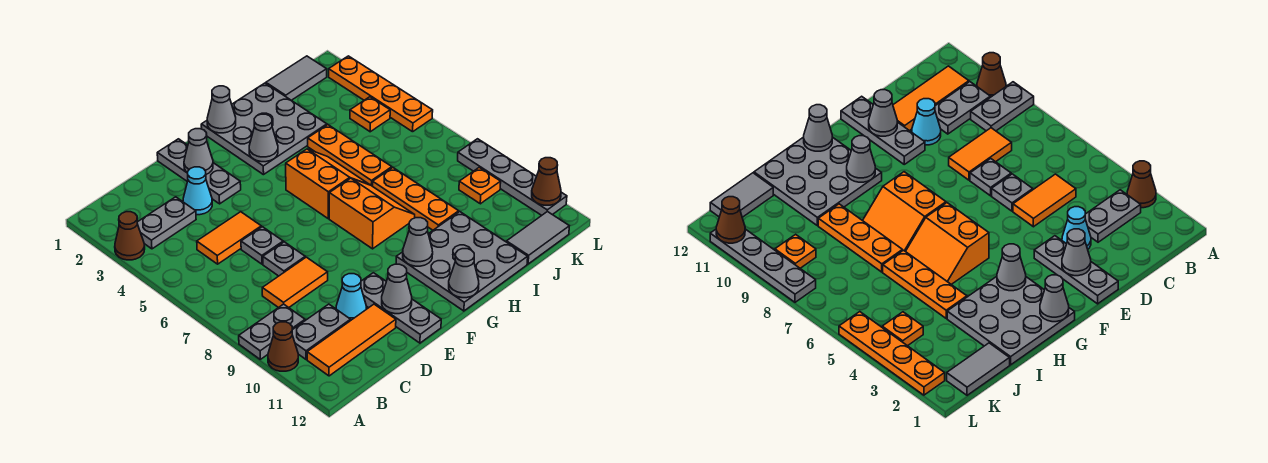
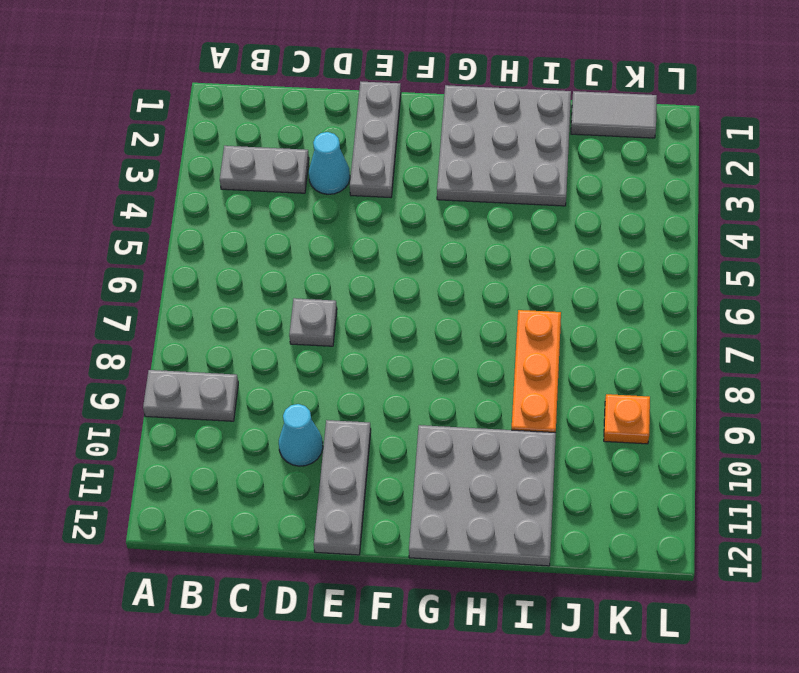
none -> brown cone A3 level 1
none -> brown cone A10 level 1
none -> grey plate B10:C10 level 1
none -> orange tile B11:D11 level 1

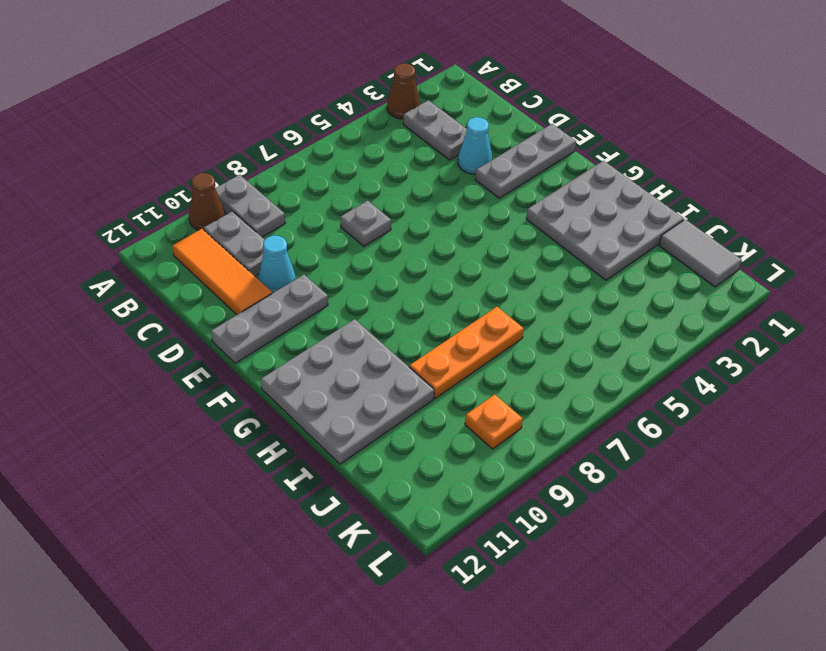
none -> orange tile C5:D5 level 1
none -> orange tile C8:D8 level 1
none -> grey plate D6 level 1
none -> orange slope G5:H6 level 1 top G

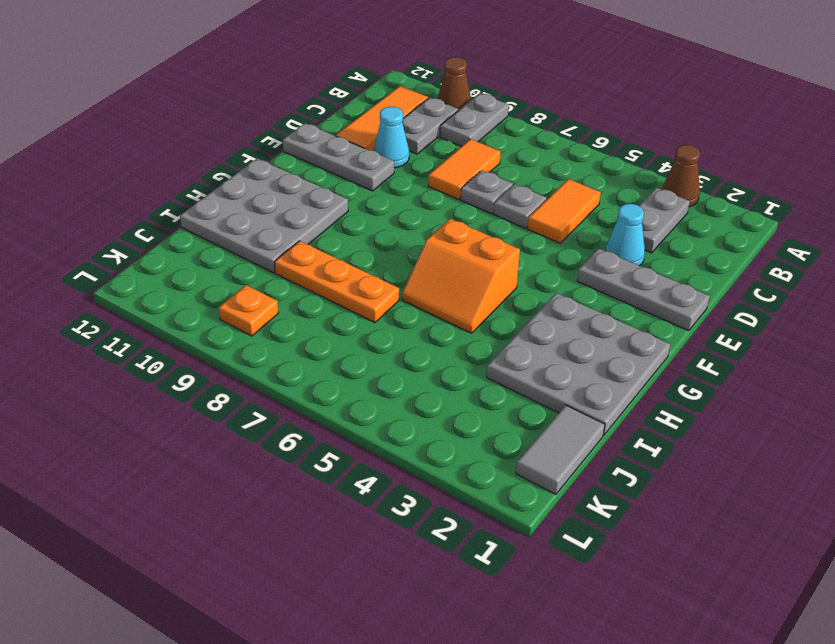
none -> orange slope G7:H8 level 1 top G
none -> orange plate I4:I6 level 1
none -> grey tile J12:K12 level 1
none -> orange plate K4 level 1

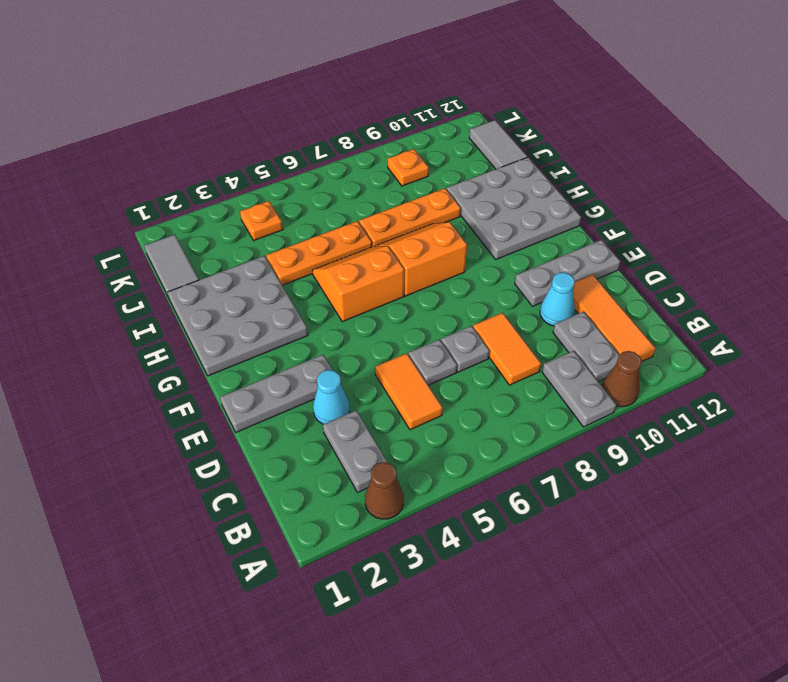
none -> orange plate L2:L5 level 1
none -> grey plate L8:L11 level 1
none -> grey cone E2 level 2
none -> grey cone E11 level 2

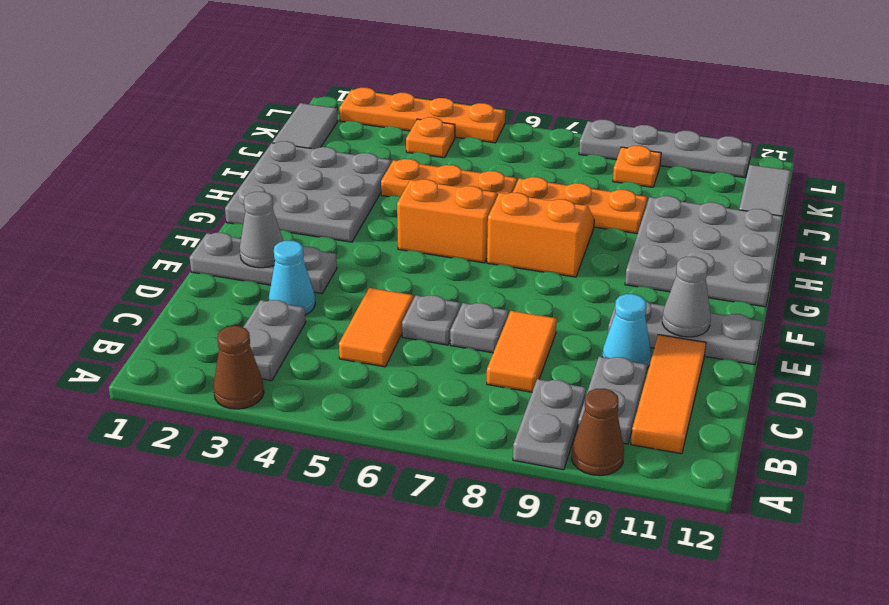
none -> grey cone G1 level 2
none -> grey cone G3 level 2
none -> grey cone G10 level 2
none -> grey cone G12 level 2

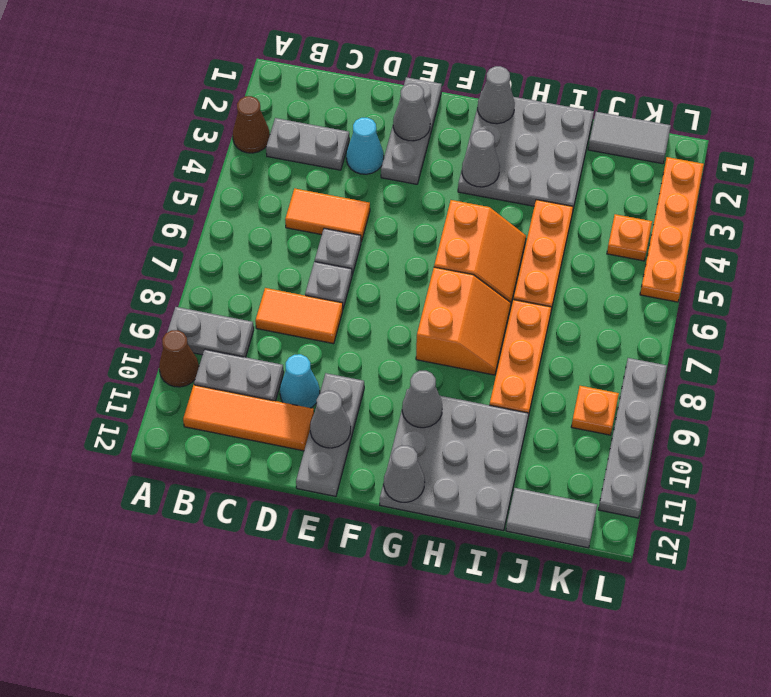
none -> brown cone L11 level 2

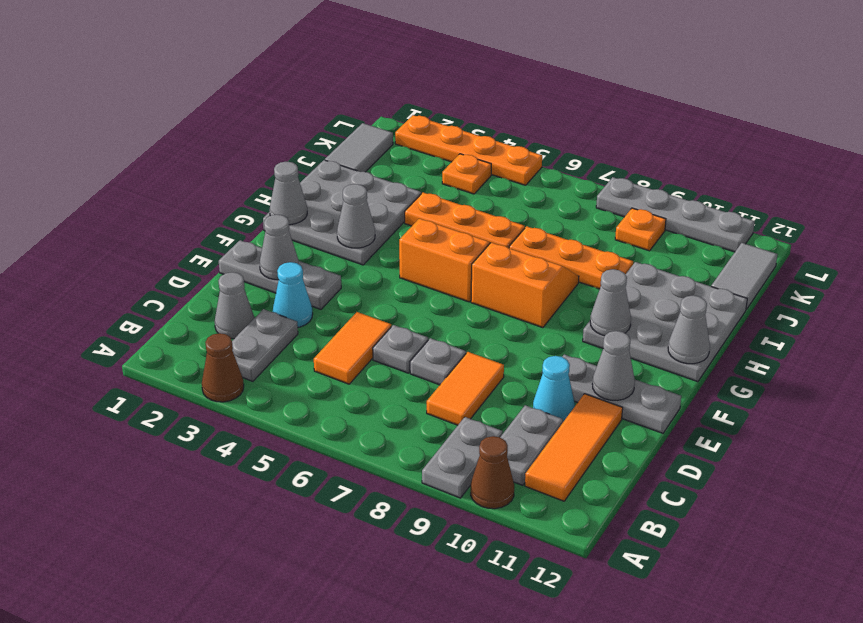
grey cone C2 level 1 -> none
none -> brown cone L11 level 2

